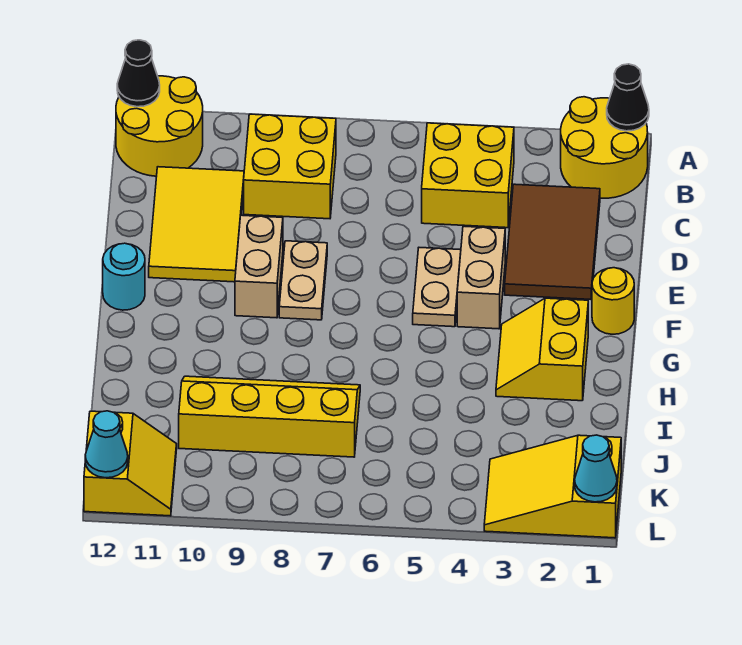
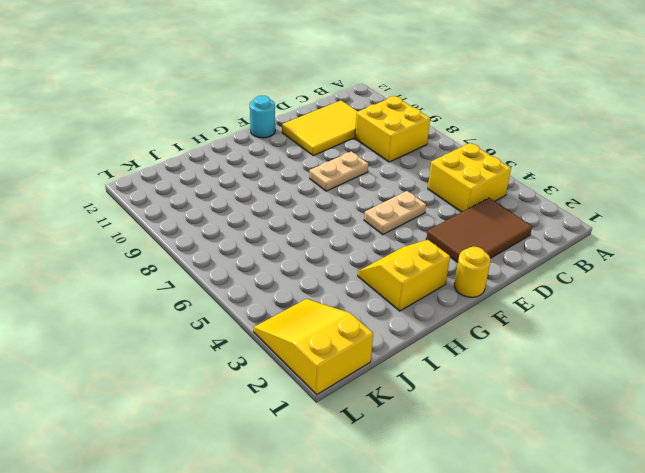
none -> yellow round brick A1:B2 level 1
none -> yellow round brick A11:B12 level 1
none -> tan brick E4:F4 level 1

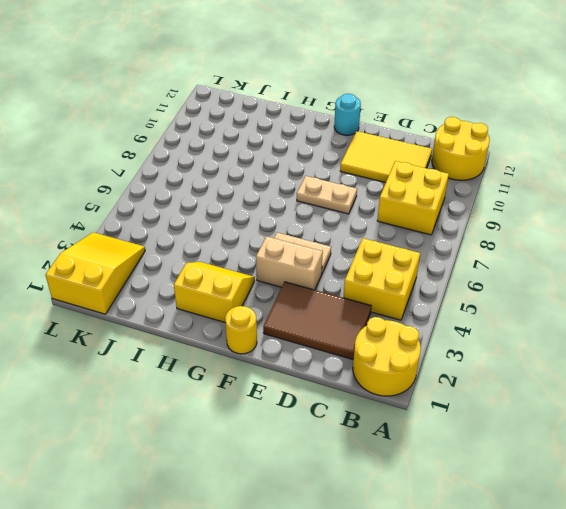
none -> tan brick E9:F9 level 1
none -> yellow slope I7:J10 level 1 top J
none -> yellow slope K11:L12 level 1 top 12

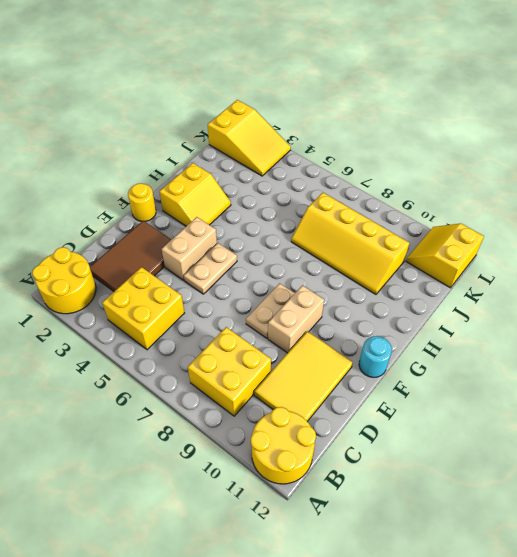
none -> black cone A1 level 2
none -> black cone A12 level 2
none -> cyan cone L1 level 2

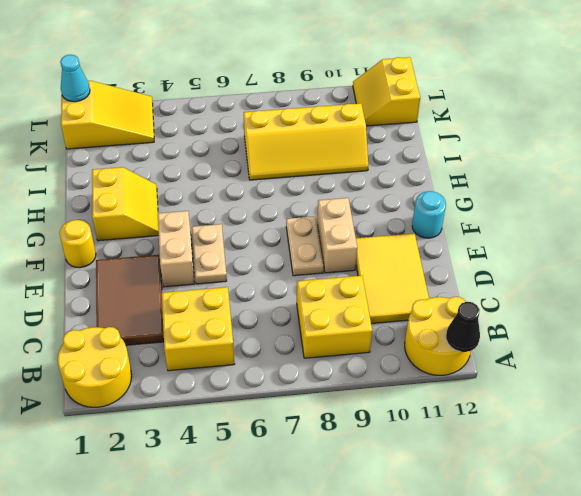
none -> black cone A1 level 2
none -> cyan cone L12 level 2

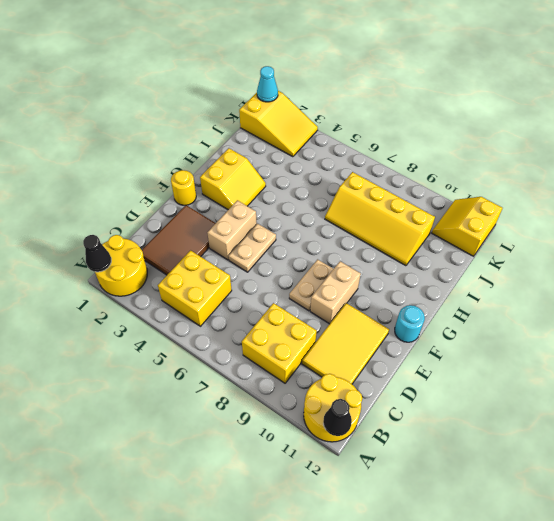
none -> cyan cone L12 level 2

